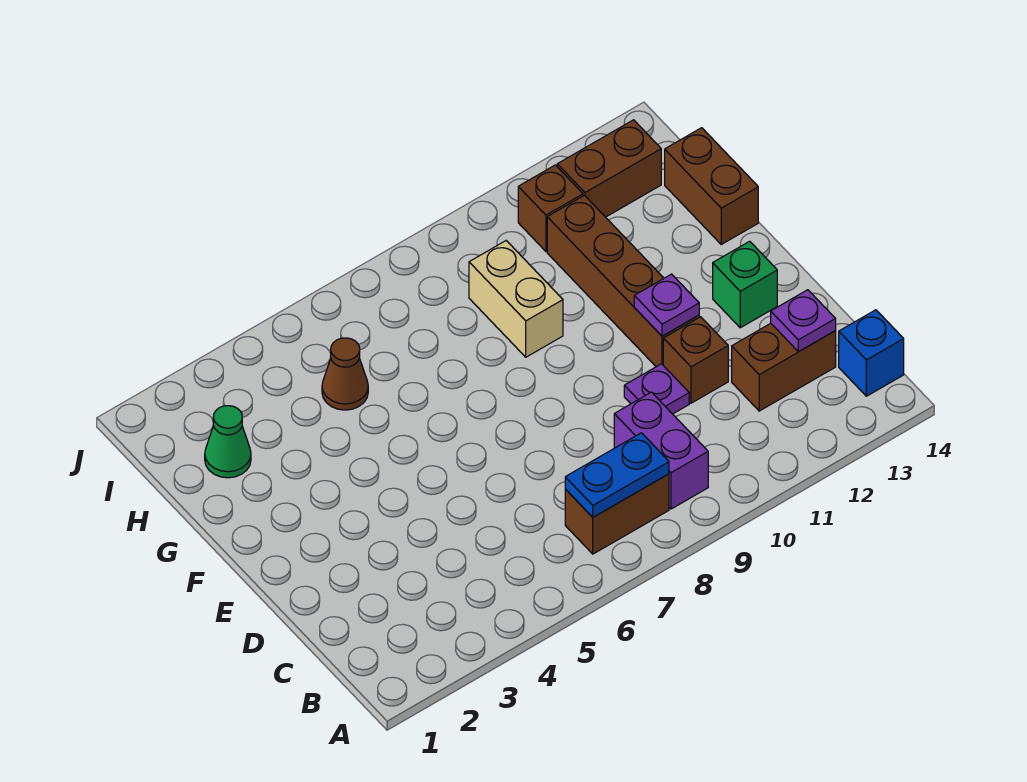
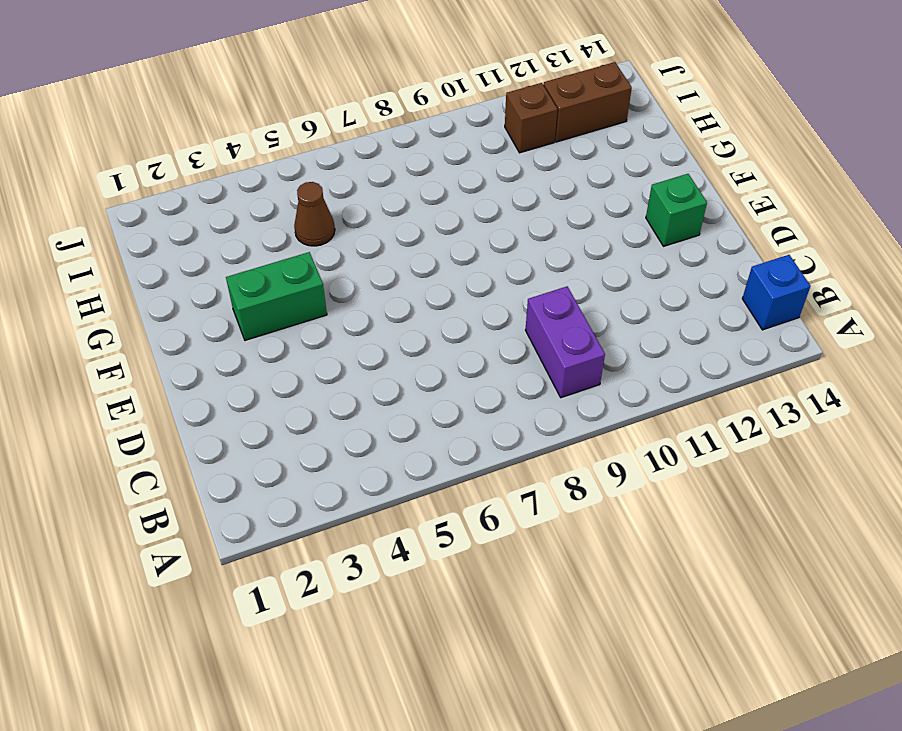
green brick F3:F4 level 1 -> none
none -> brown brick B7:B8 level 1
none -> brown brick C12:C13 level 1
none -> purple plate D10 level 1

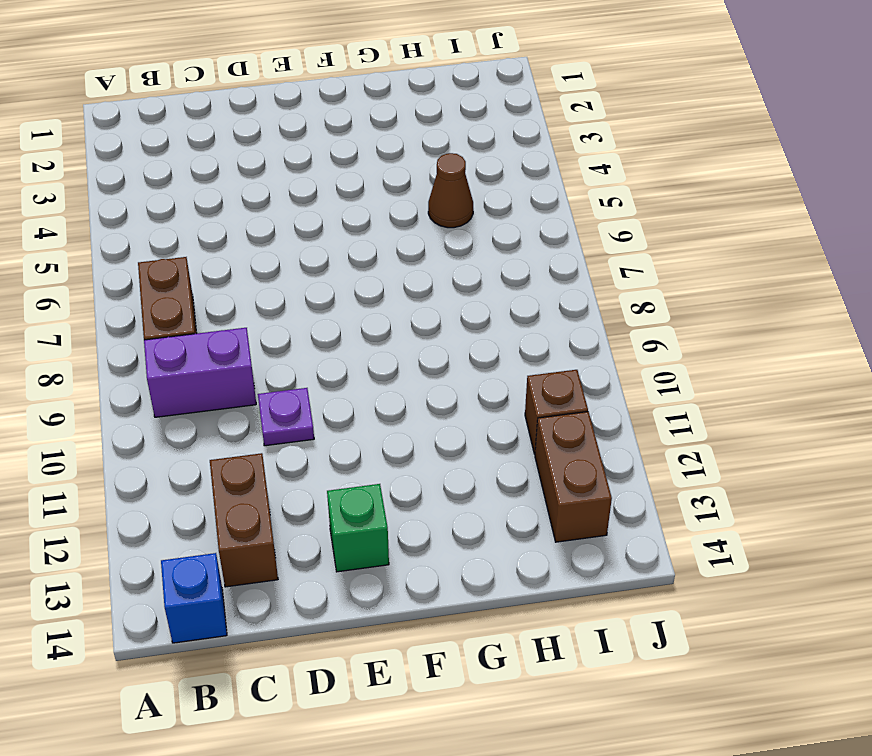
none -> brown brick D11 level 1
none -> brown brick E11:H11 level 1
none -> tan brick G9:H9 level 1

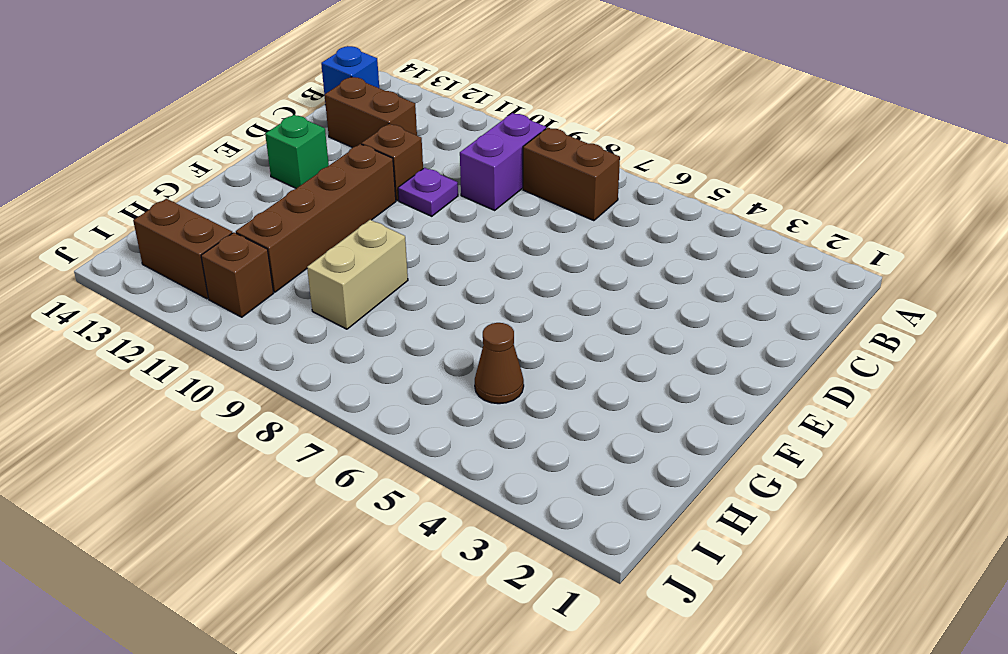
none -> brown brick G14:H14 level 1
none -> green cone H2 level 1
none -> blue plate B7:B8 level 2

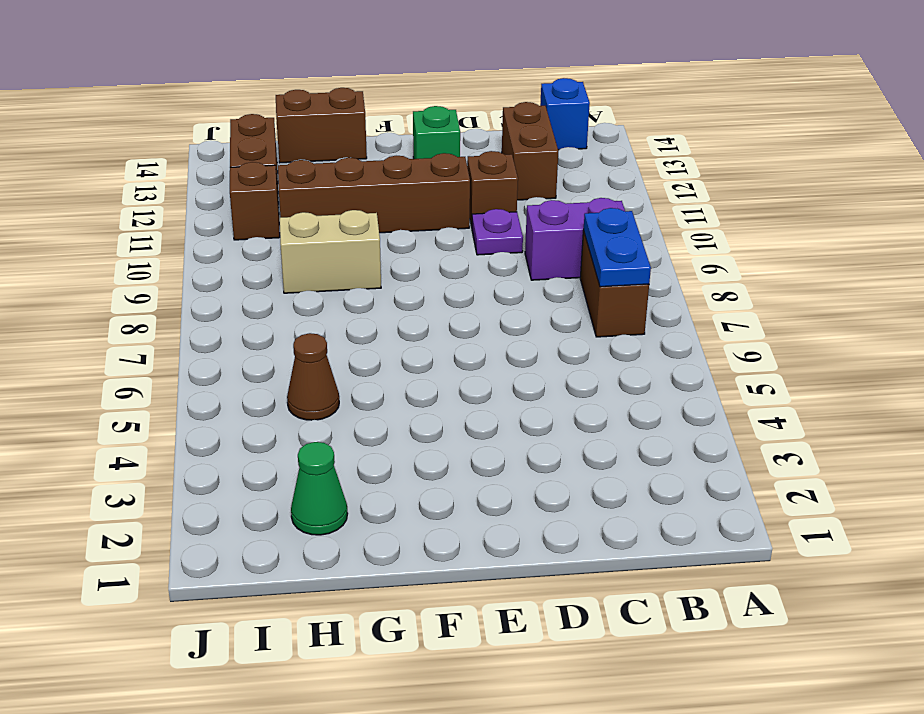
none -> purple plate C13 level 2
none -> purple plate E11 level 2

